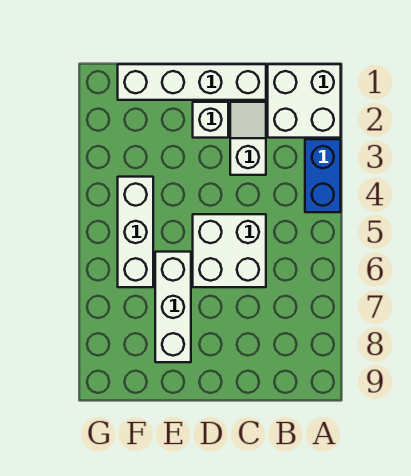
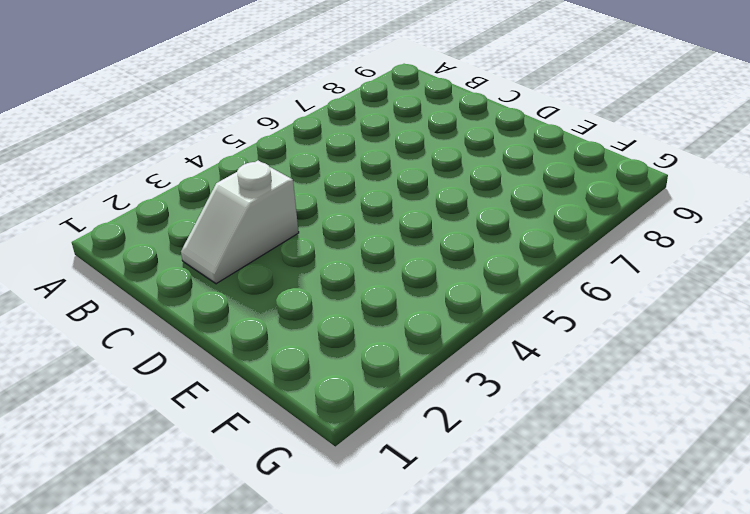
none -> white brick A1:B2 level 1
none -> blue brick A3:A4 level 1

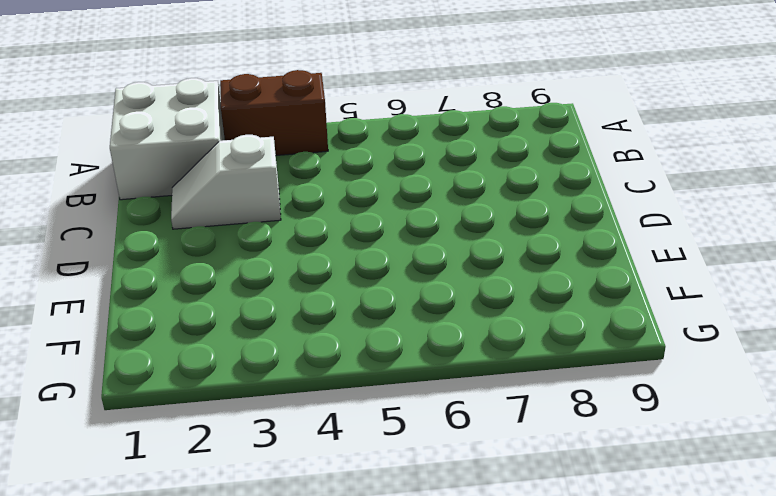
brown brick A3:A4 level 1 -> blue brick A3:A4 level 1
none -> white brick C1:F1 level 1
none -> white brick C5:D6 level 1

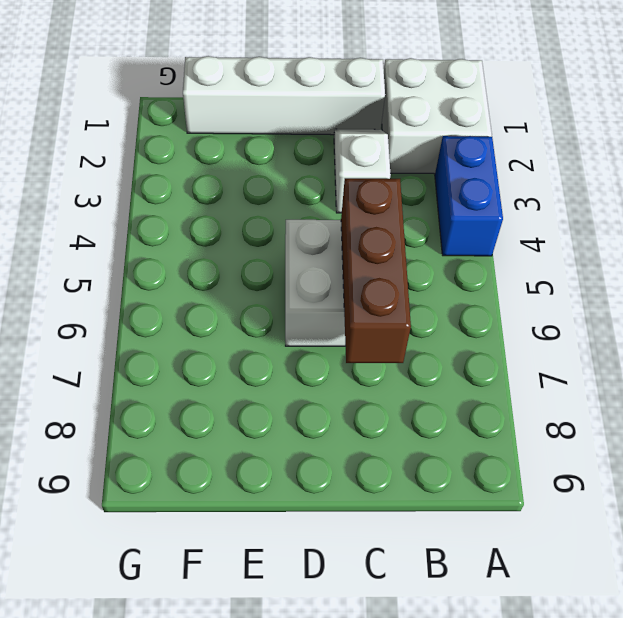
brown brick C5:C7 level 2 -> none
none -> white brick D2 level 1
none -> white brick E6:E8 level 1

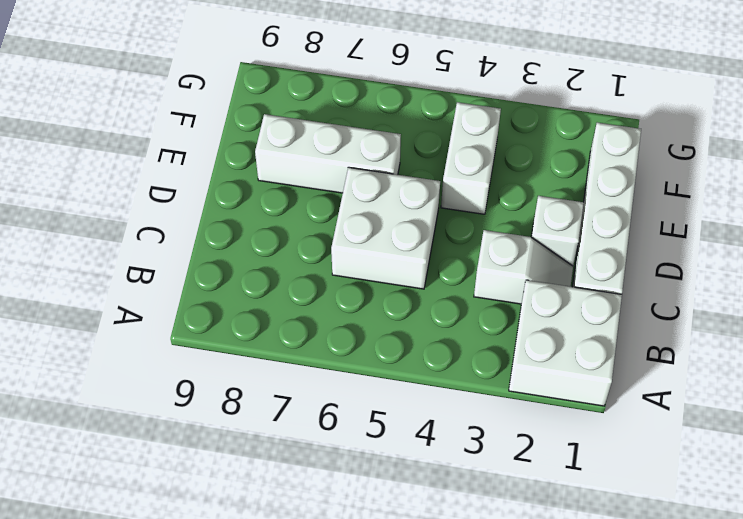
white brick E4:F4 level 1 -> white brick F4:F6 level 1
none -> blue brick A3:A4 level 1

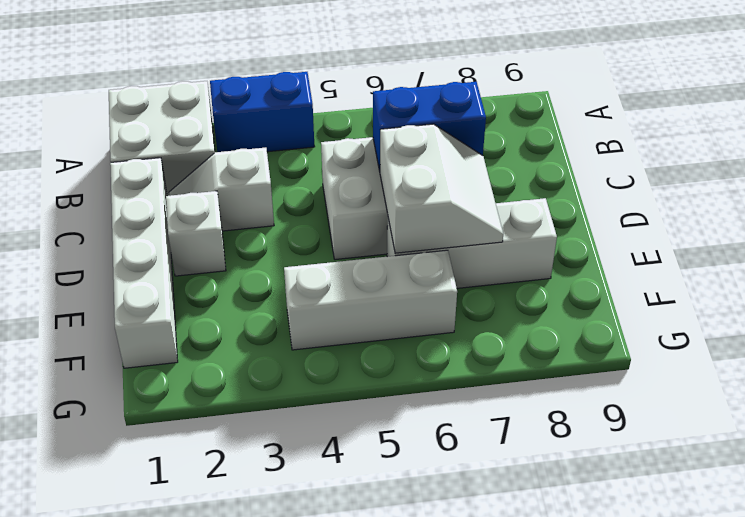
blue brick C6:C7 level 2 -> none
white slope D6:E7 level 2 top 6 -> none

